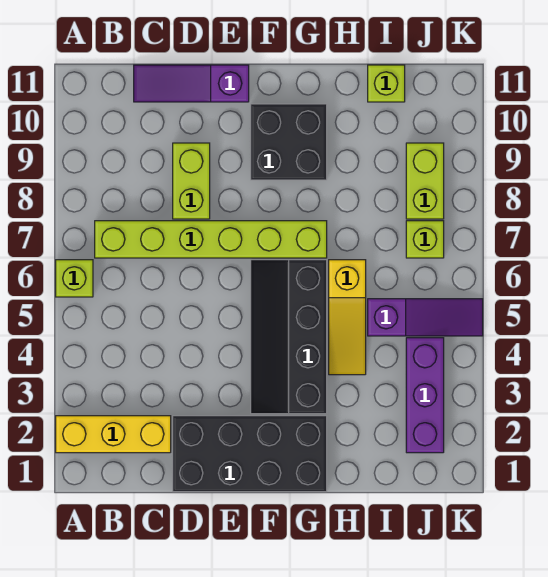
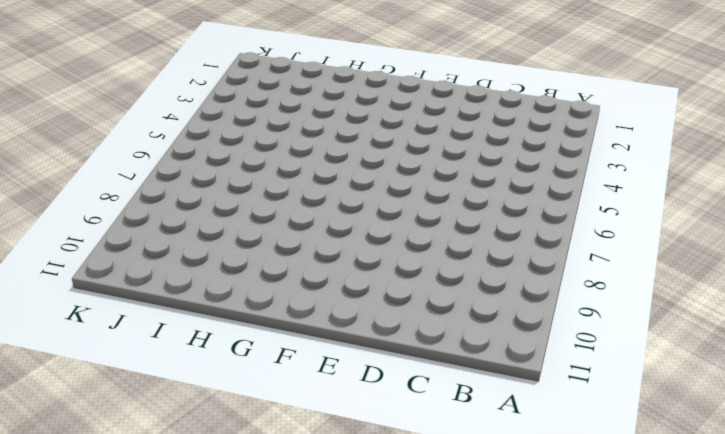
none -> yellow brick A2:C2 level 1
none -> lime brick A6 level 1
none -> lime brick B7:G7 level 1

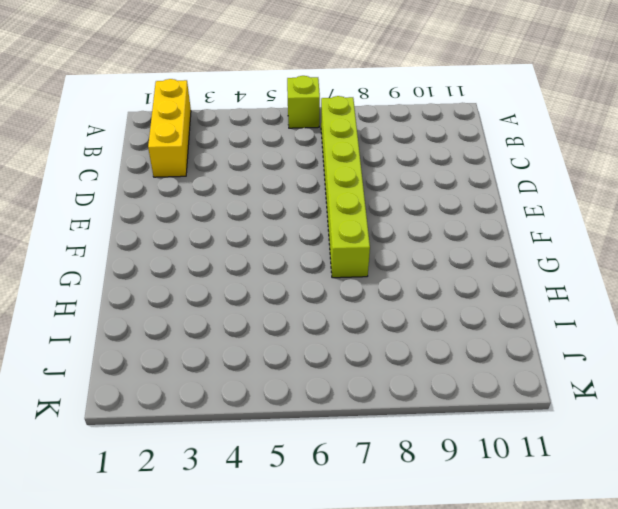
none -> purple slope C11:E11 level 1 top E
none -> black brick D1:G2 level 1
none -> lime brick D8:D9 level 1

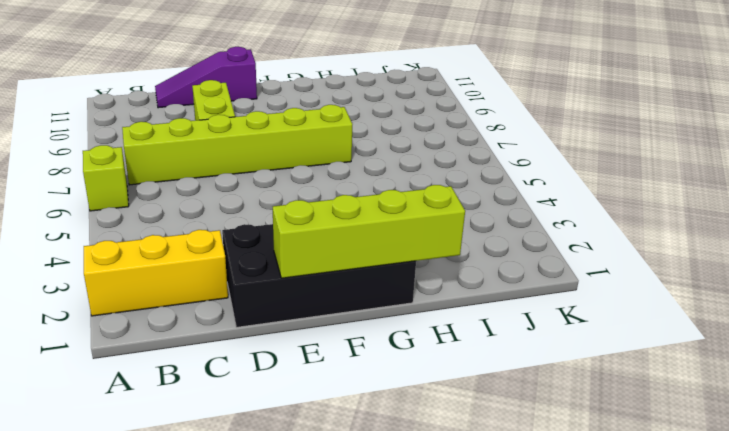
lime brick E1:H1 level 2 -> none
none -> black slope F3:G6 level 1 top G
none -> black brick F9:G10 level 1
none -> yellow slope H4:H6 level 1 top 6

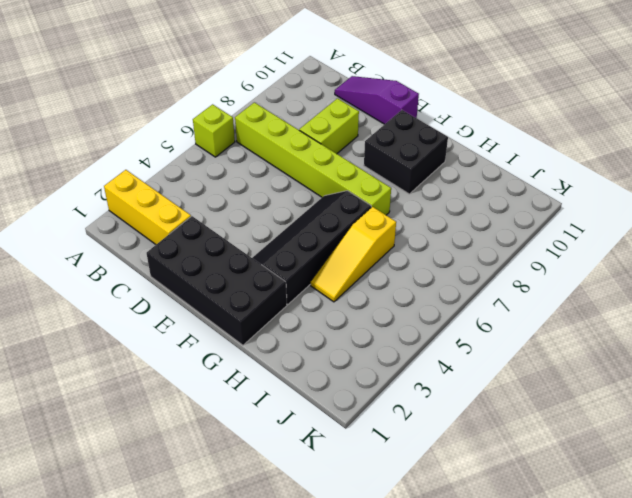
none -> purple slope I5:K5 level 1 top I
none -> lime brick I11 level 1
none -> purple brick J2:J4 level 1

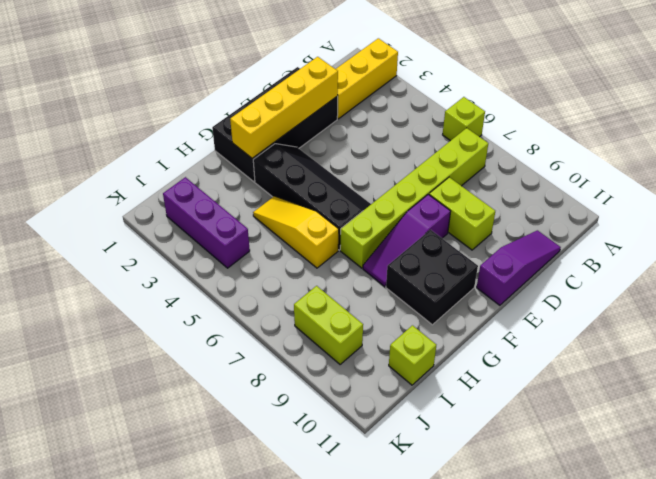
yellow brick D2:G2 level 2 -> none
purple slope E8:G8 level 1 top E -> purple slope I5:K5 level 1 top I
none -> lime brick J7 level 1

